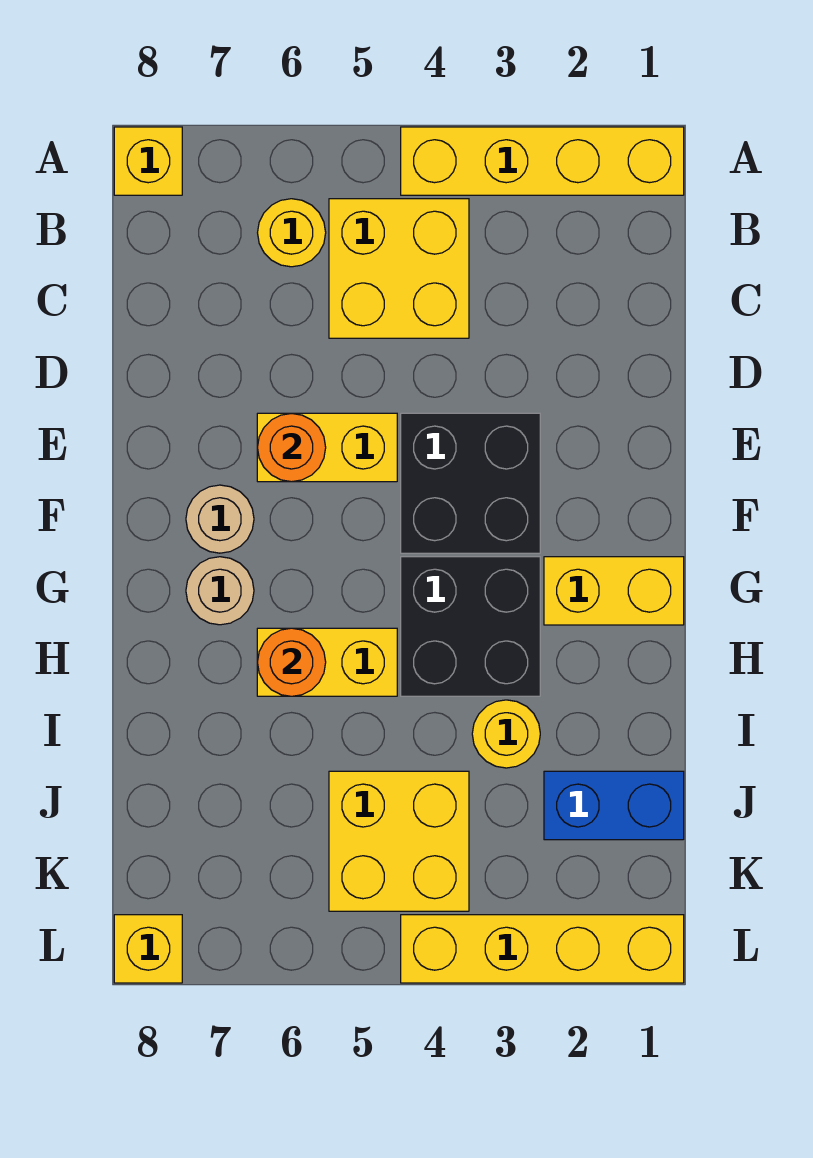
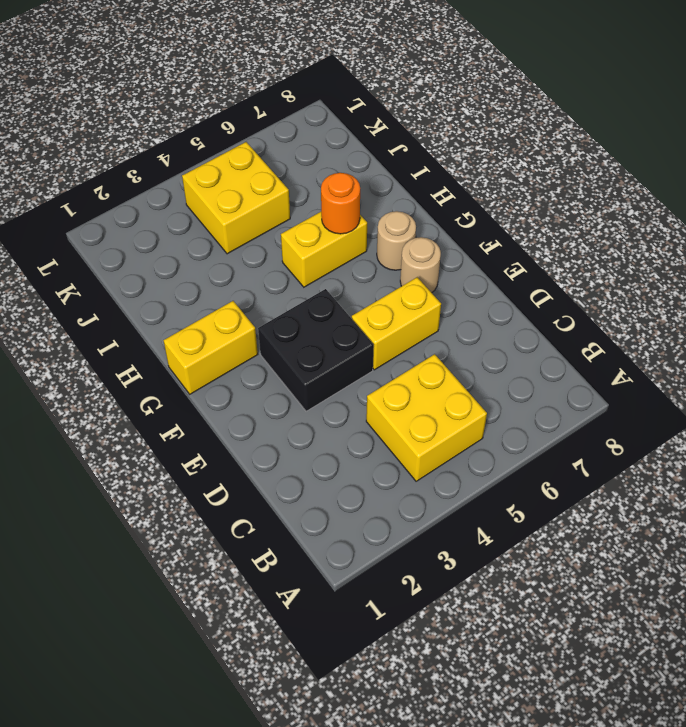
none -> yellow brick A1:A4 level 1
none -> yellow brick A8 level 1
none -> yellow round brick B6 level 1

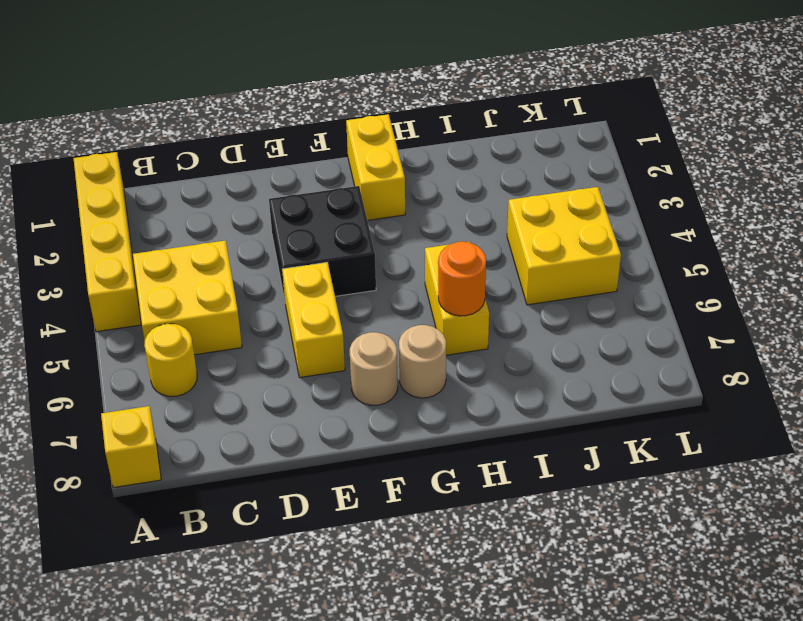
none -> black brick G3:H4 level 1
none -> yellow round brick I3 level 1
none -> blue brick J1:J2 level 1

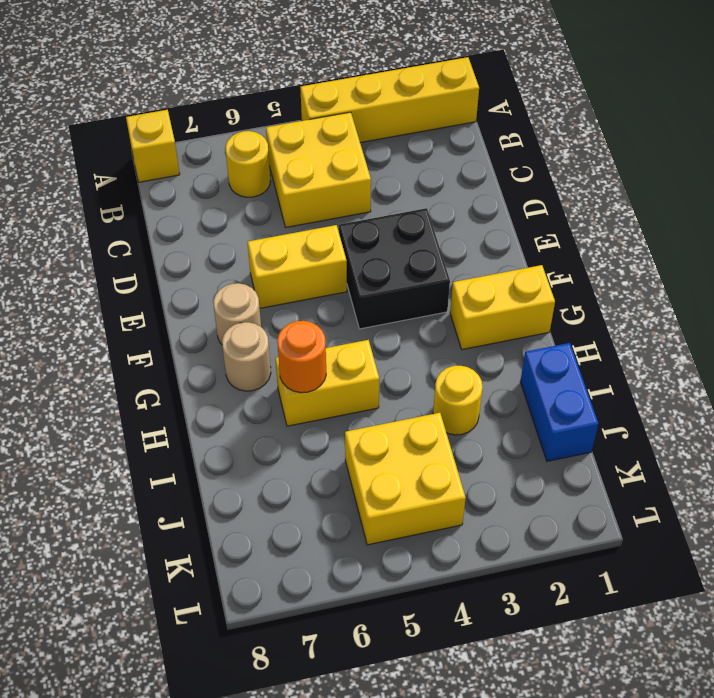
blue brick I1:J1 level 1 -> blue brick J1:J2 level 1
none -> black brick G3:H4 level 1
none -> yellow brick L1:L4 level 1
none -> yellow brick L8 level 1

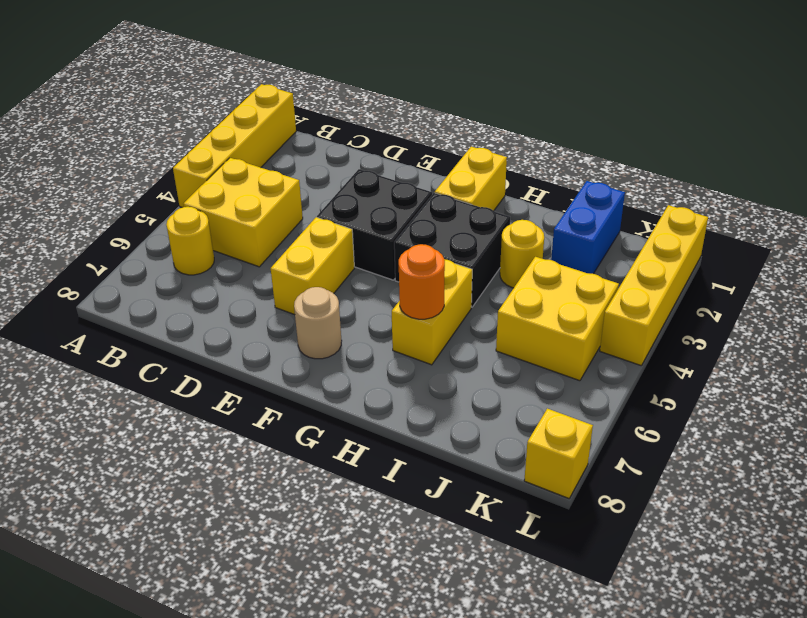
none -> yellow brick A8 level 1
none -> tan round brick G7 level 1
none -> orange round brick E6 level 2

